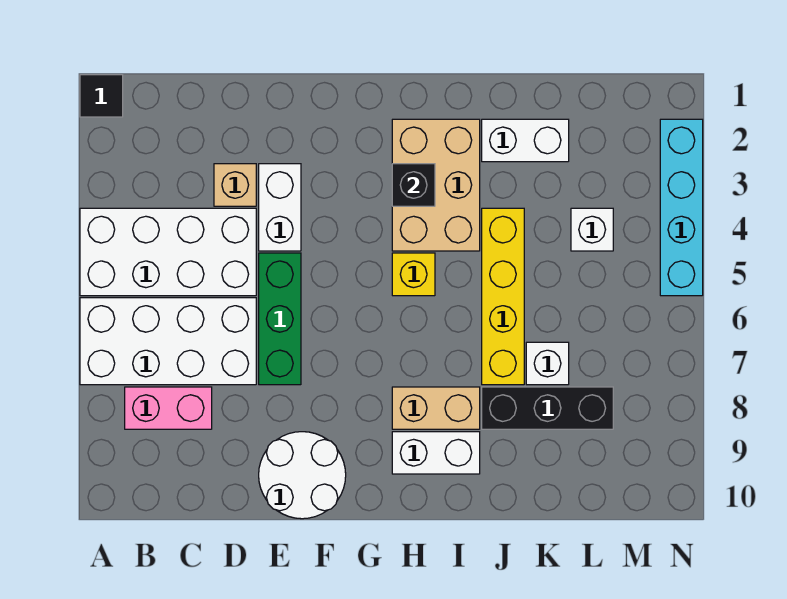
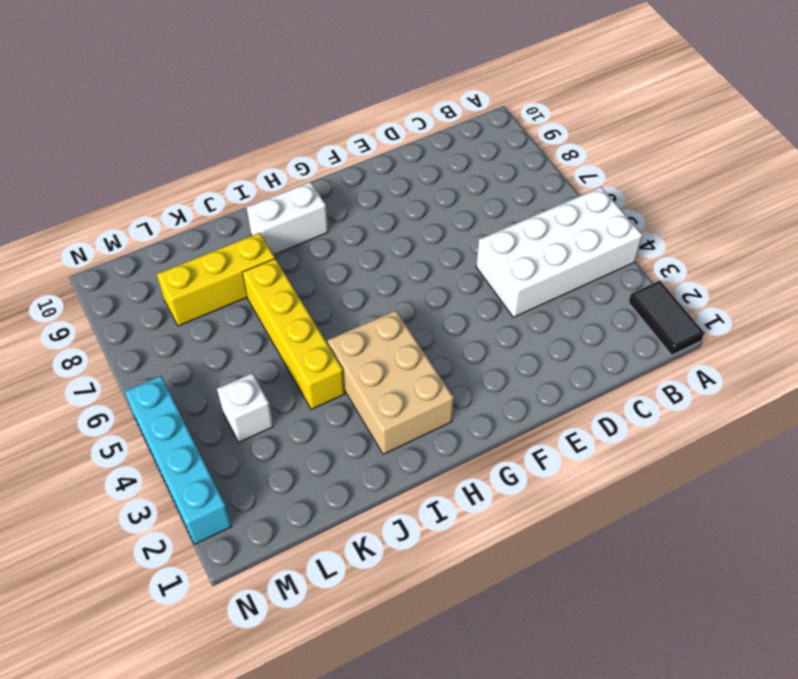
black tile A1:A2 level 1 -> black tile A1 level 1
yellow brick J8:L8 level 1 -> black brick J8:L8 level 1
none -> white brick A6:D7 level 1
none -> pink brick B8:C8 level 1
none -> tan brick D3 level 1

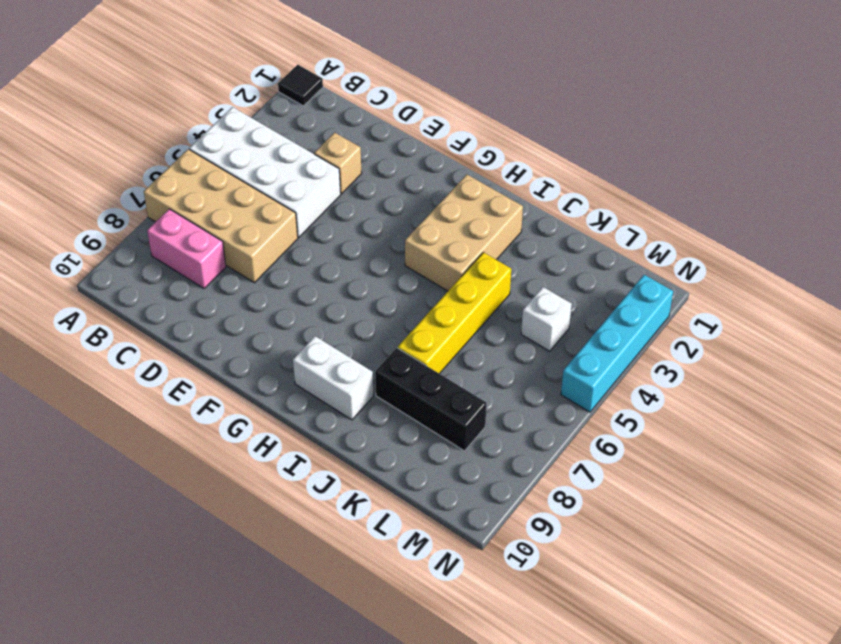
tan brick A6:D7 level 1 -> white brick A6:D7 level 1
none -> white brick E3:E4 level 1
none -> green brick E5:E7 level 1
none -> white round brick E9:F10 level 1

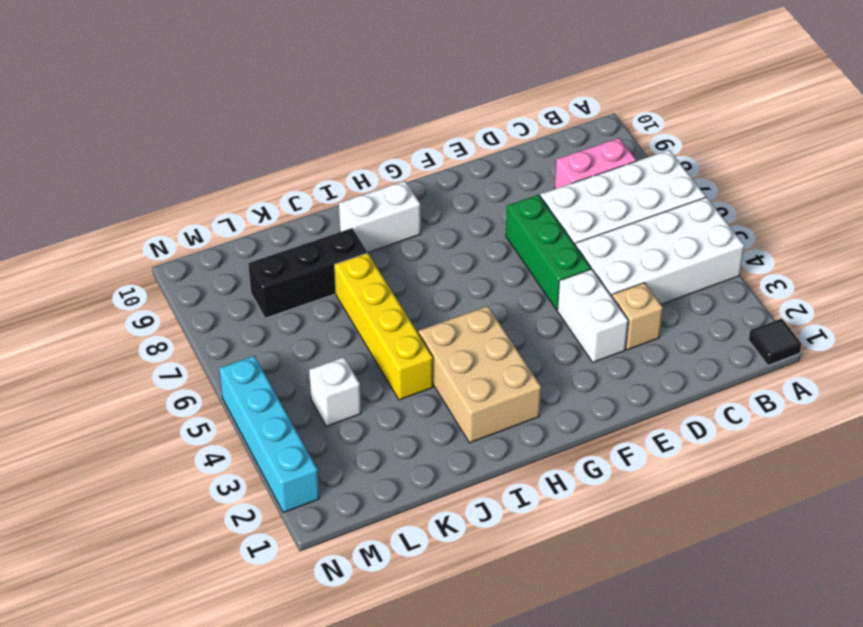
none -> white round brick E9:F10 level 1
none -> yellow brick H5 level 1
none -> tan brick H8:I8 level 1

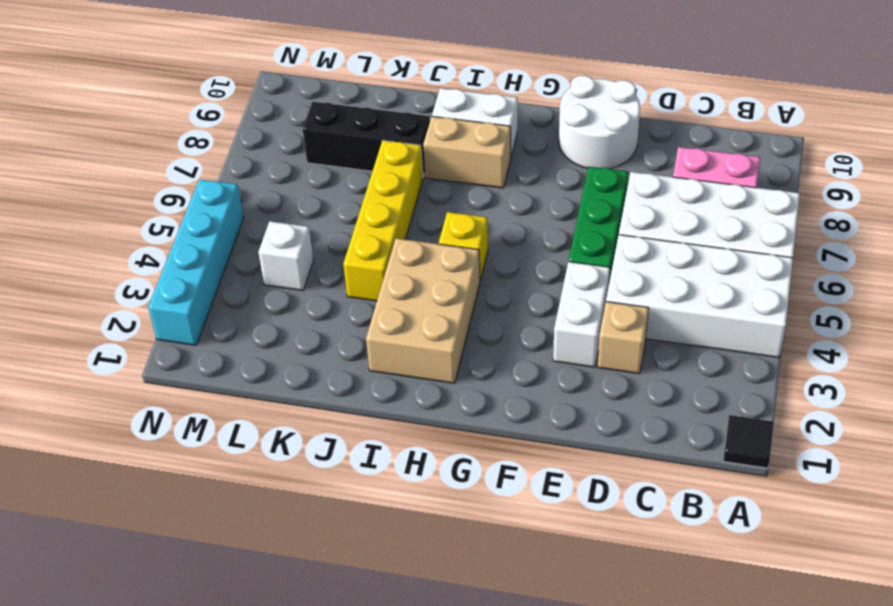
none -> white brick J2:K2 level 1
none -> white brick K7 level 1
none -> black brick H3 level 2

